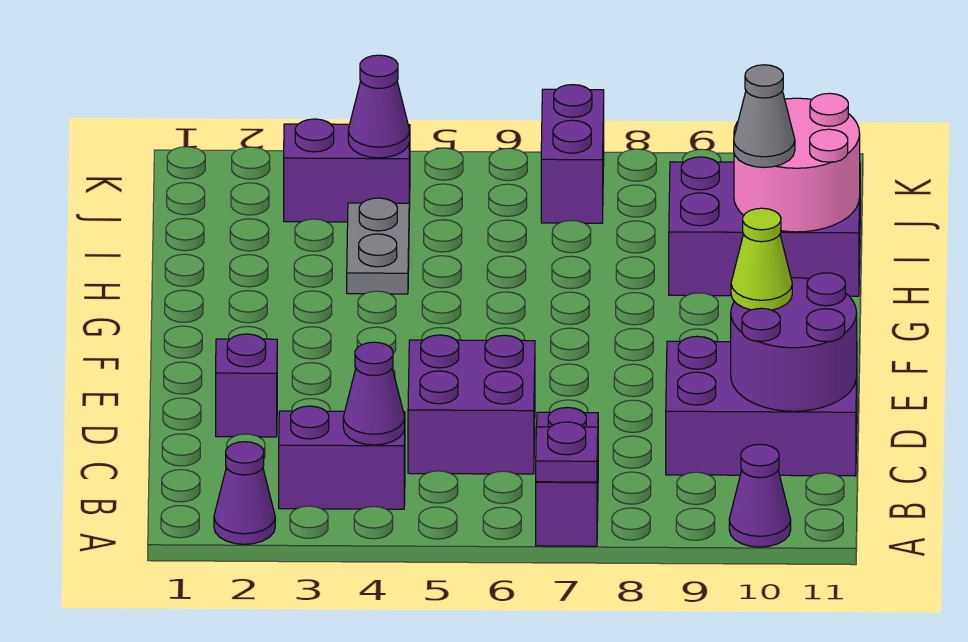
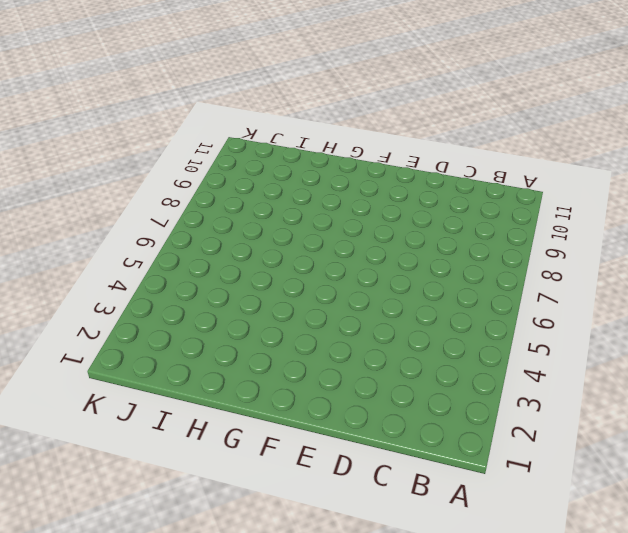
none -> purple cone A2 level 1
none -> purple brick A7:B7 level 1
none -> purple cone A10 level 1

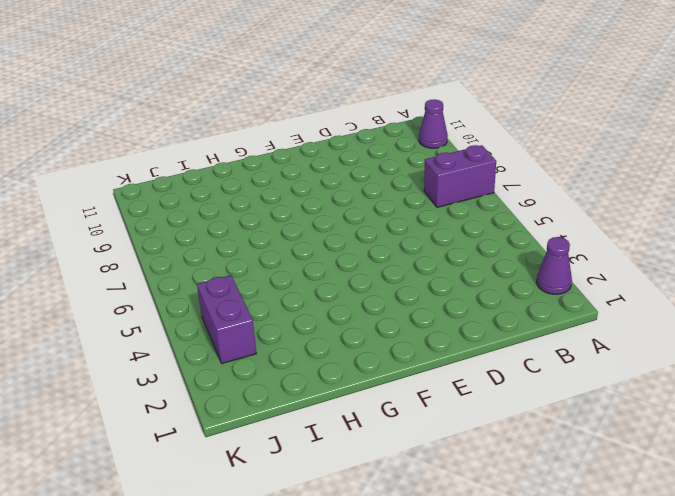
none -> purple brick B3:B4 level 1
none -> purple brick C5:D6 level 1
none -> purple brick C9:D11 level 1

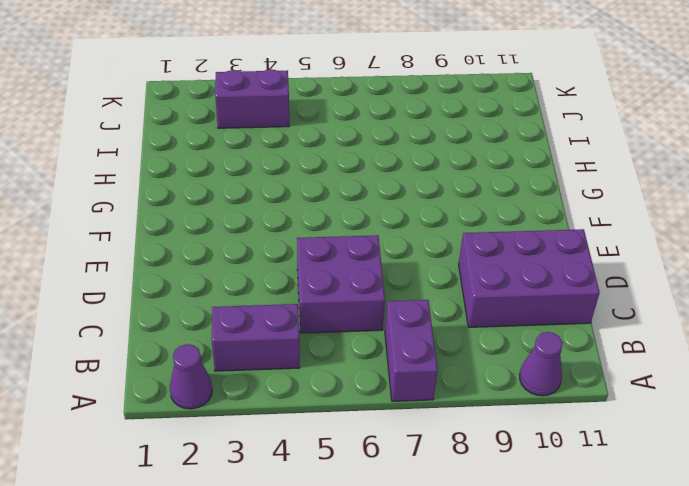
none -> purple brick D2 level 1
none -> grey plate H4:I4 level 1
none -> purple brick H9:I11 level 1

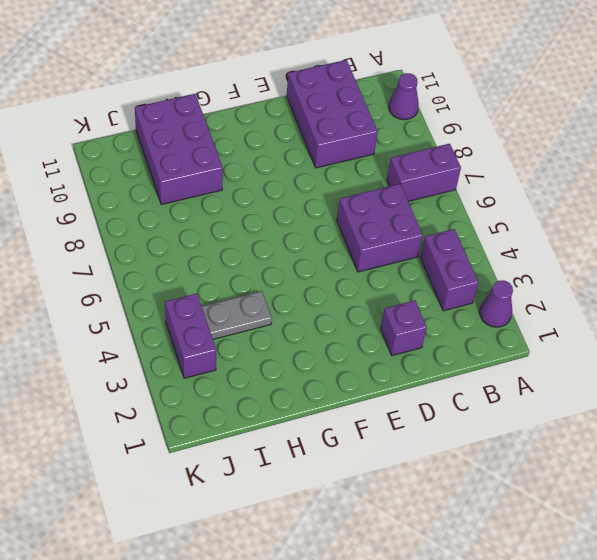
none -> purple brick J7:K7 level 1
none -> purple plate A7 level 2
none -> purple cone B4 level 2

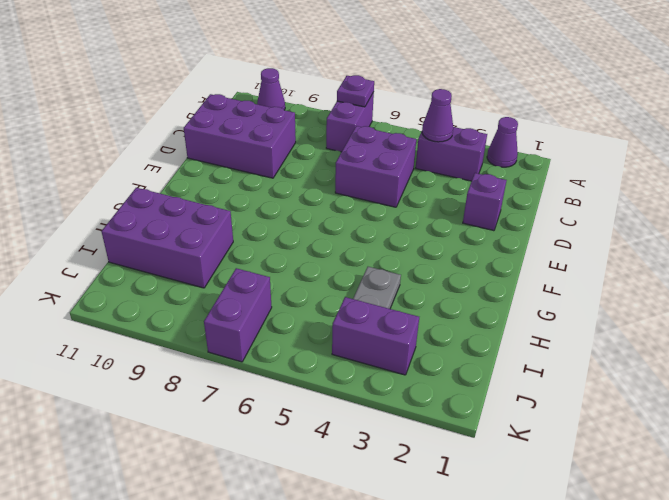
none -> purple round brick C10:D11 level 2
none -> pink round brick H10:I11 level 2
none -> purple cone J4 level 2

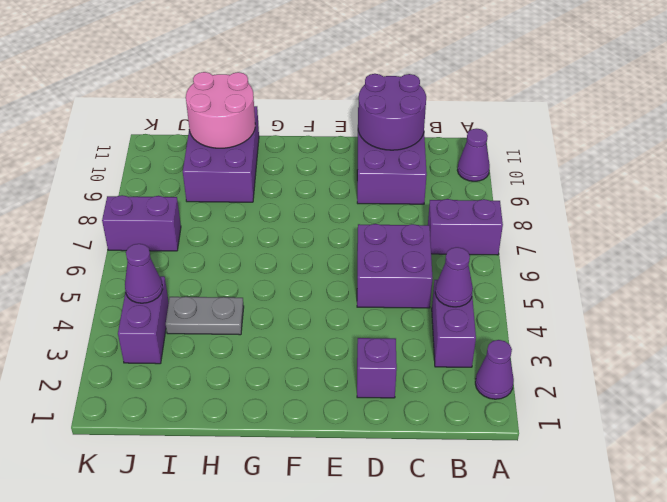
none -> purple plate A7 level 2
none -> lime cone D10 level 3
none -> grey cone H10 level 3

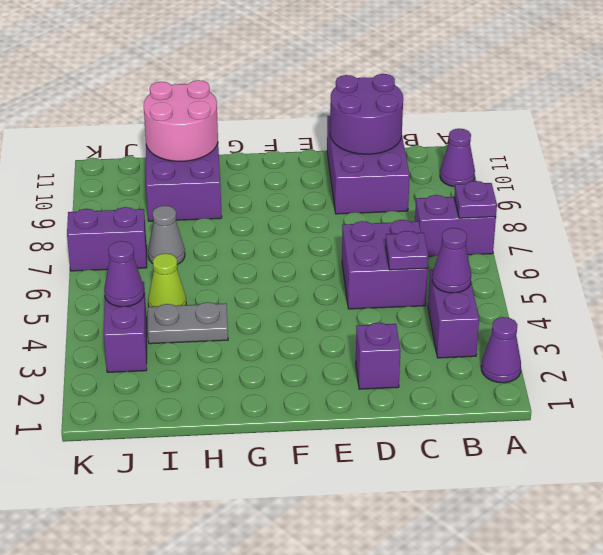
purple plate C5 level 2 -> none
lime cone I5 level 1 -> lime cone D10 level 3
grey cone I7 level 1 -> grey cone H10 level 3

